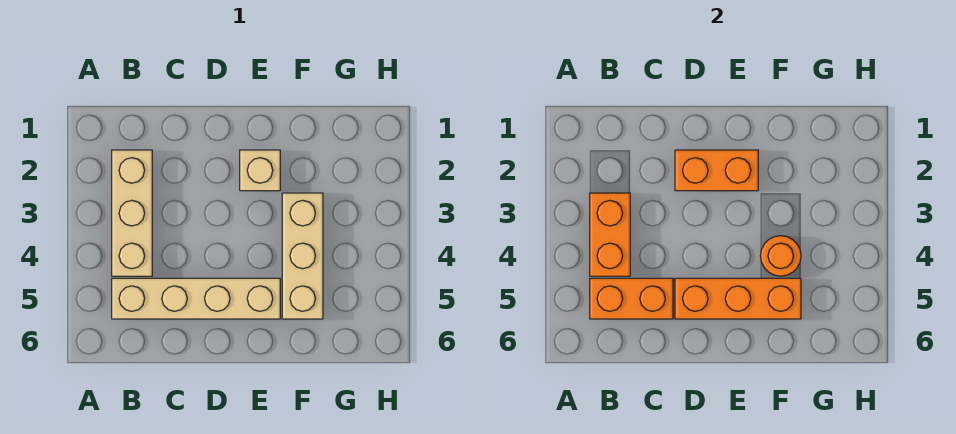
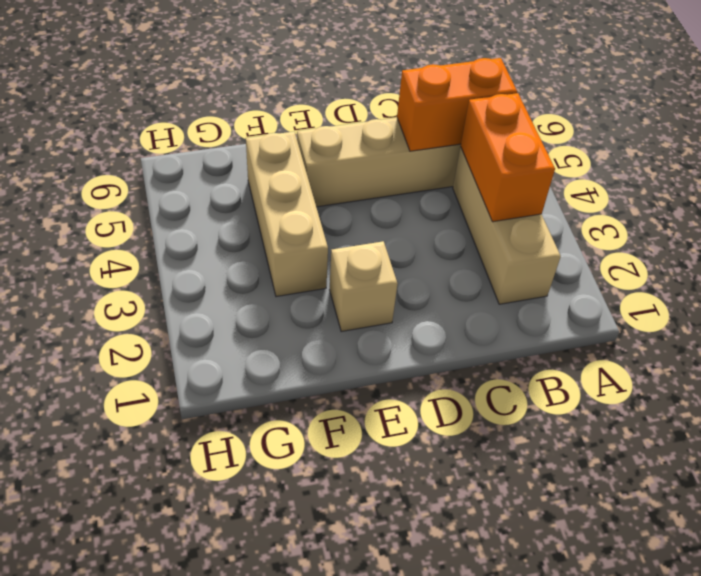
none -> orange brick D2:E2 level 2
none -> orange brick D5:F5 level 2

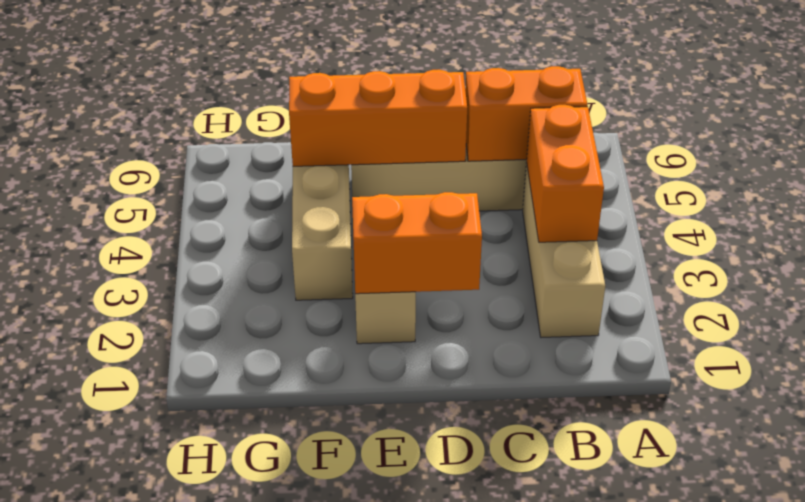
none -> orange round brick F4 level 2

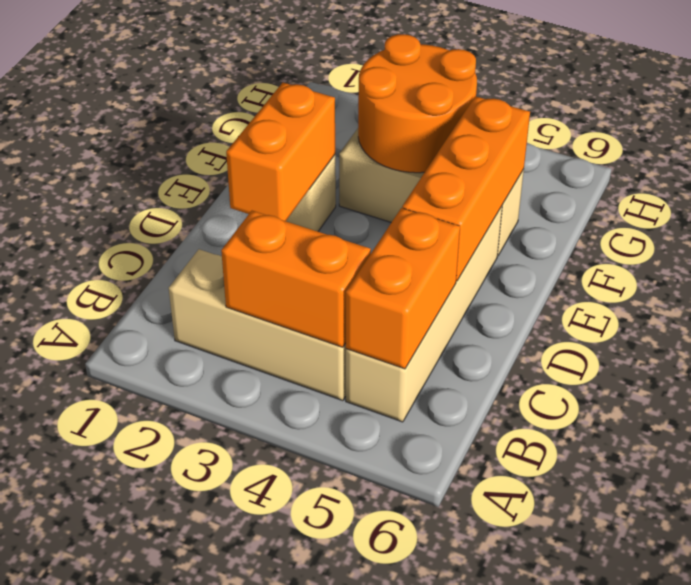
orange round brick F3:G4 level 2 -> orange round brick F4 level 2

